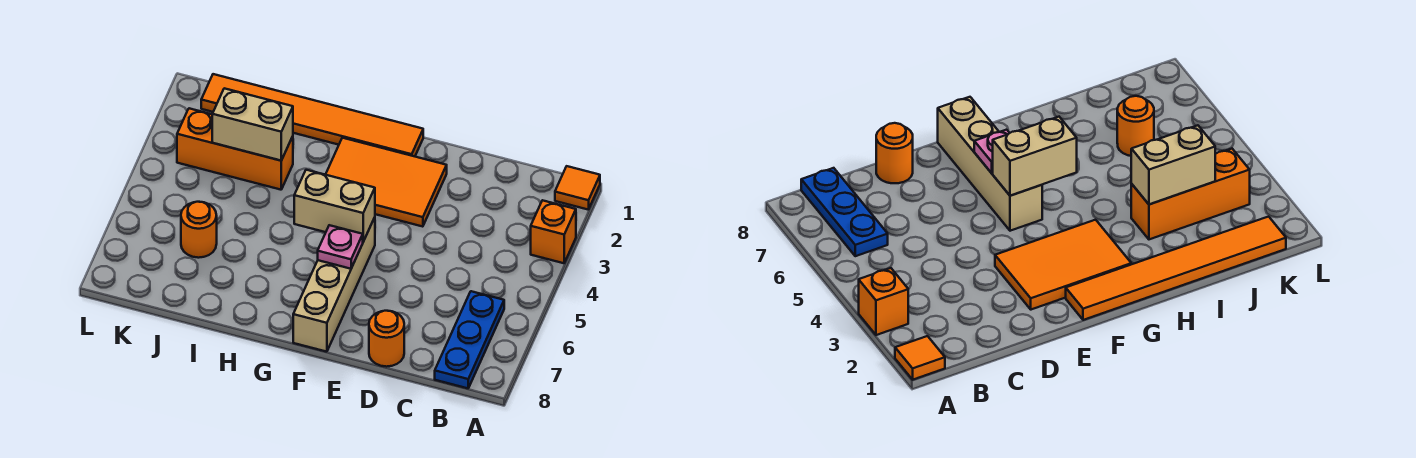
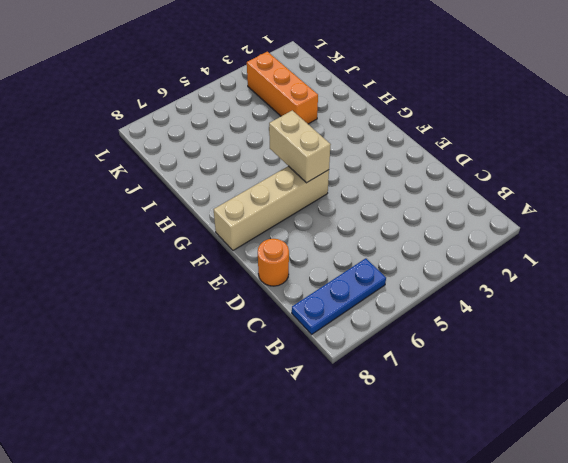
none -> orange tile A1 level 1
none -> orange brick A3 level 1
none -> orange tile E2:G3 level 1

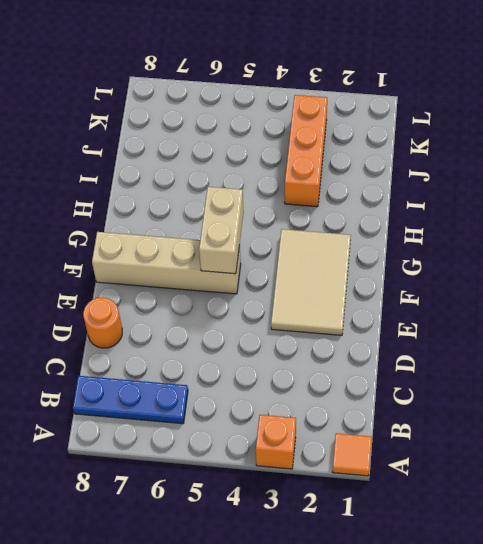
tan tile E2:G3 level 1 -> orange tile E2:G3 level 1
none -> orange tile F1:K1 level 1
none -> orange round brick J6 level 1
none -> pink plate F6 level 2

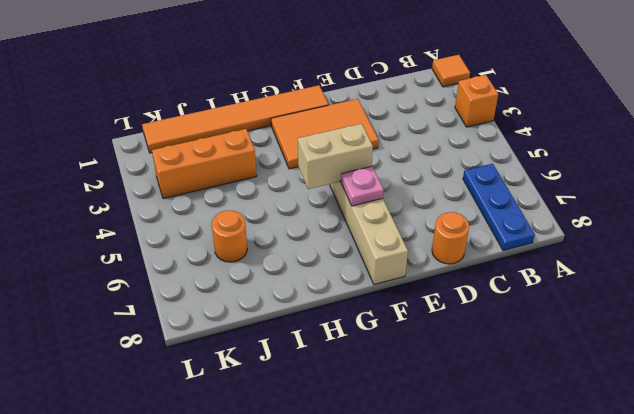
none -> tan brick I3:J3 level 2

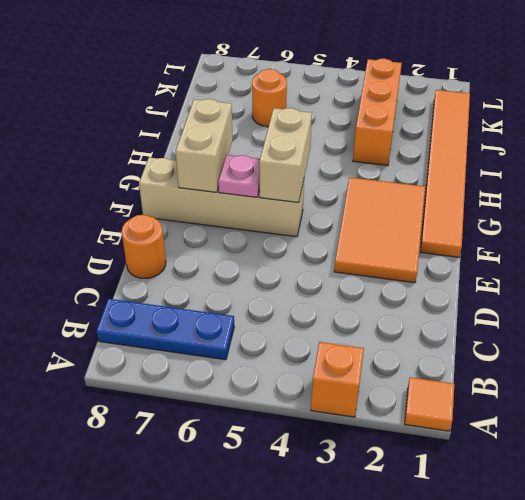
tan brick F7:G7 level 2 -> tan brick I3:J3 level 2

